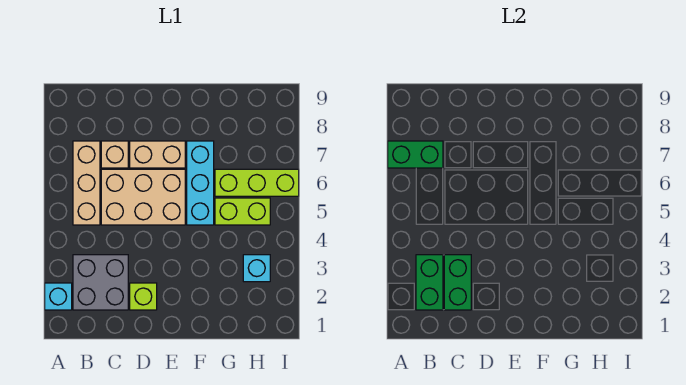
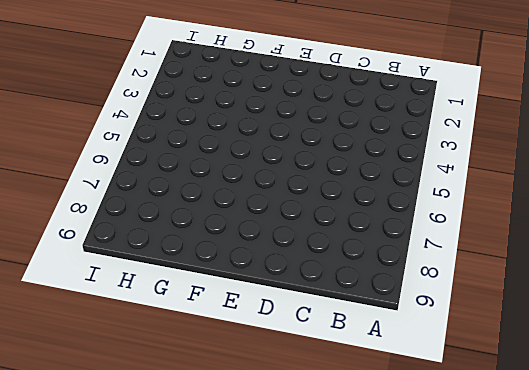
none -> cyan brick A2 level 1
none -> grey brick B2:C3 level 1
none -> tan brick B5:B7 level 1

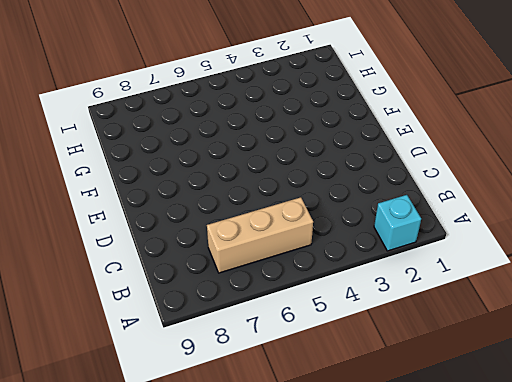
none -> grey brick B2:C3 level 1
none -> tan brick C5:E6 level 1
none -> tan brick C7 level 1

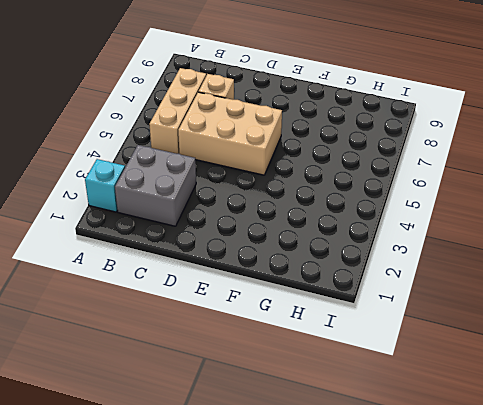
none -> lime brick D2 level 1
none -> tan brick D7:E7 level 1
none -> cyan brick F5:F7 level 1

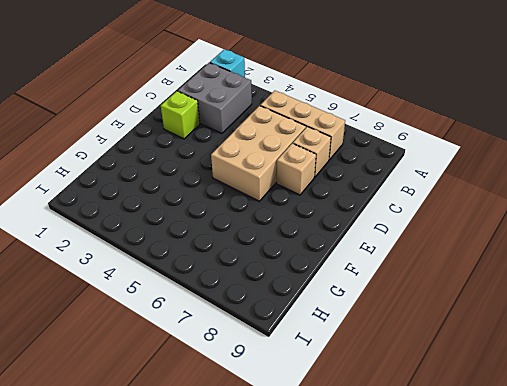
tan brick D7 level 1 -> tan brick D7:E7 level 1
none -> cyan brick F5:F7 level 1
none -> lime brick G5:H5 level 1
none -> lime brick G6:I6 level 1

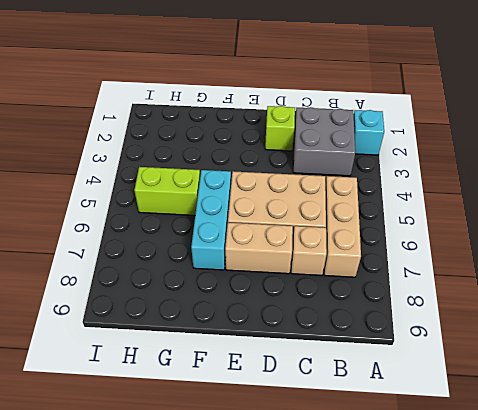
none -> lime brick G6:I6 level 1
none -> cyan brick H3 level 1
none -> green brick A7:B7 level 2

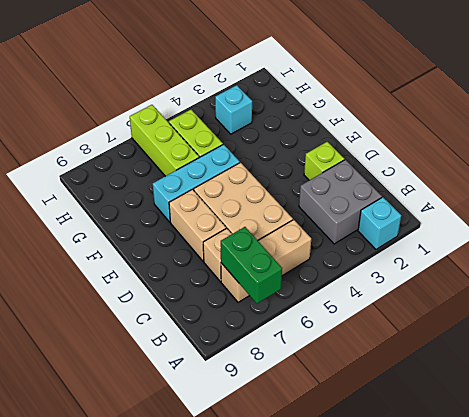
none -> green brick B2:B3 level 2
none -> green brick C2:C3 level 2

